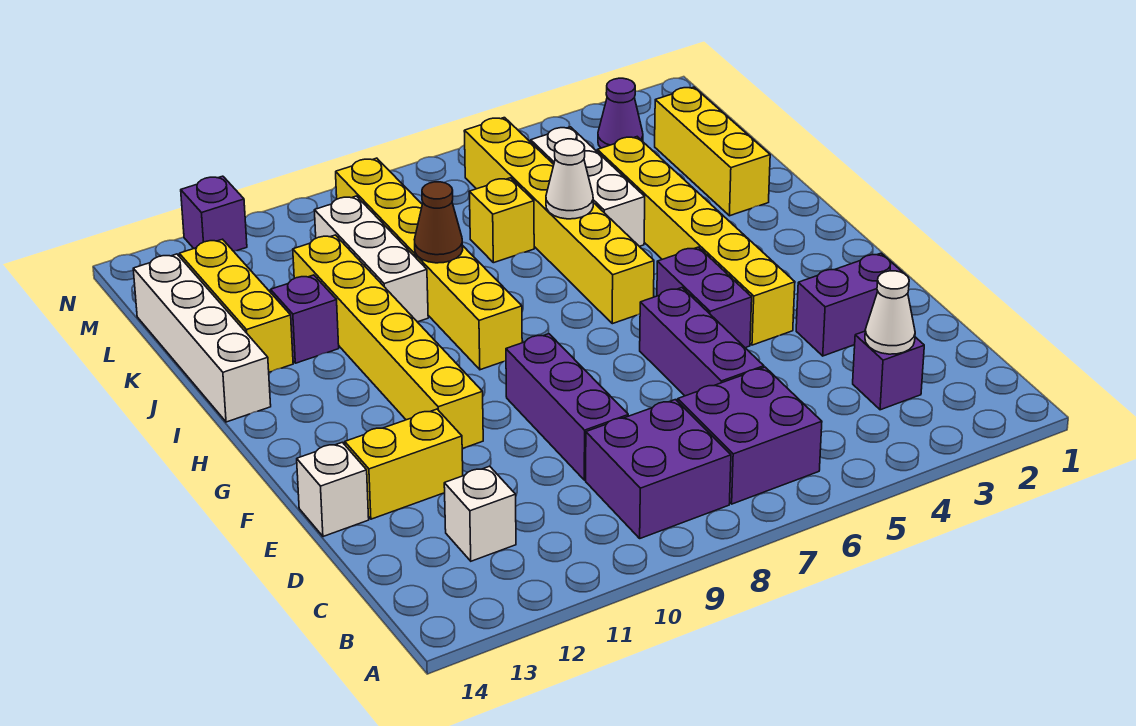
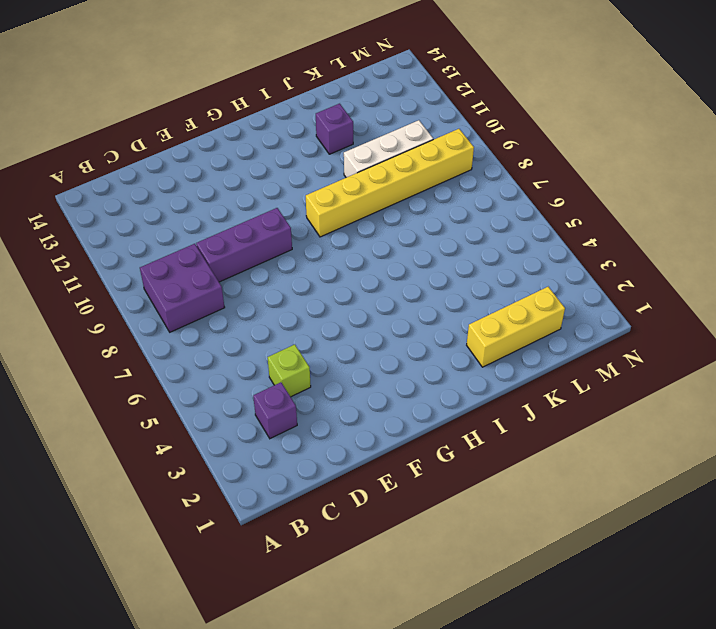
lime brick D4 level 1 -> none
none -> purple brick B6:C7 level 1
none -> white brick C12 level 1
none -> purple brick D6:F6 level 1

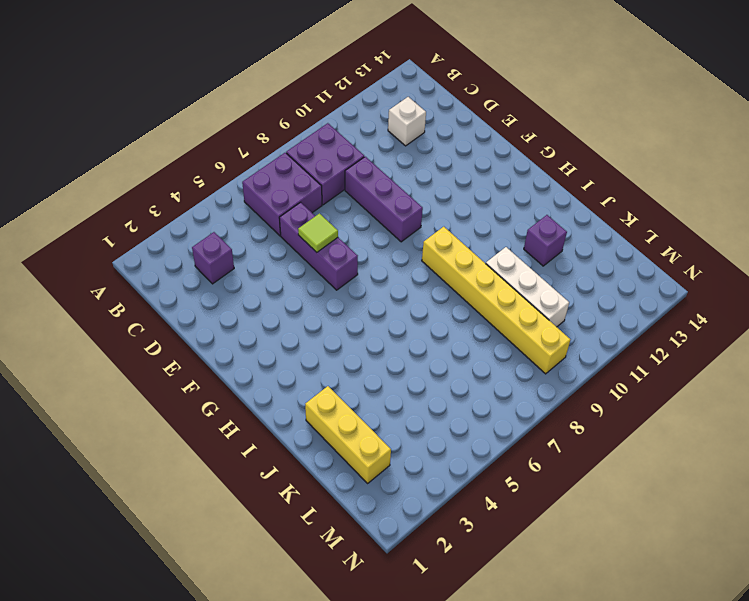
lime tile E6 level 2 -> none
none -> purple brick E2:E3 level 1
none -> yellow brick E12:E13 level 1
none -> white brick E14 level 1

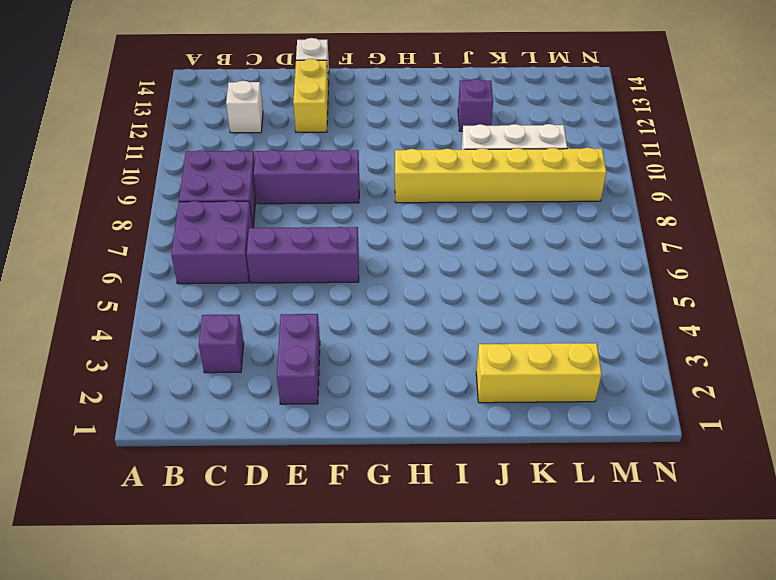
none -> yellow brick F4:K4 level 1
none -> purple brick F5:G5 level 1
none -> yellow brick F11:K11 level 1

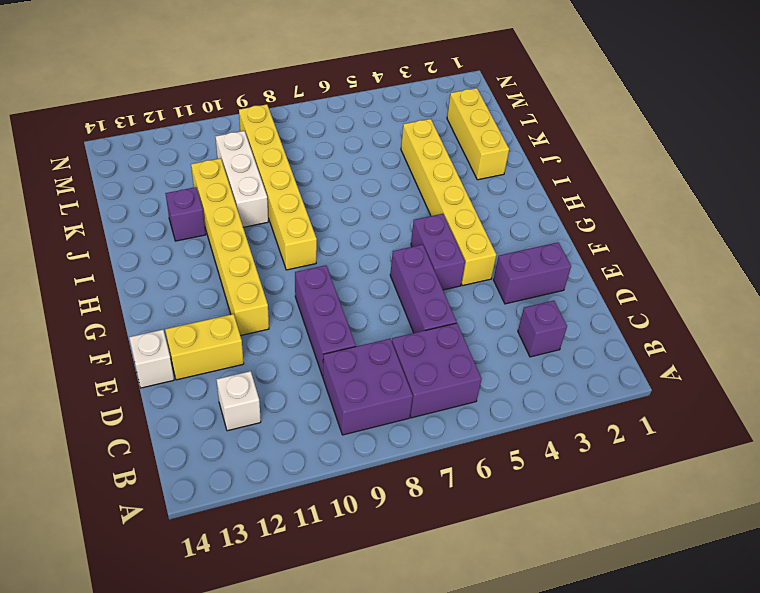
none -> yellow brick H6:M6 level 1
none -> white brick I14:L14 level 1
none -> white brick J5:L5 level 1

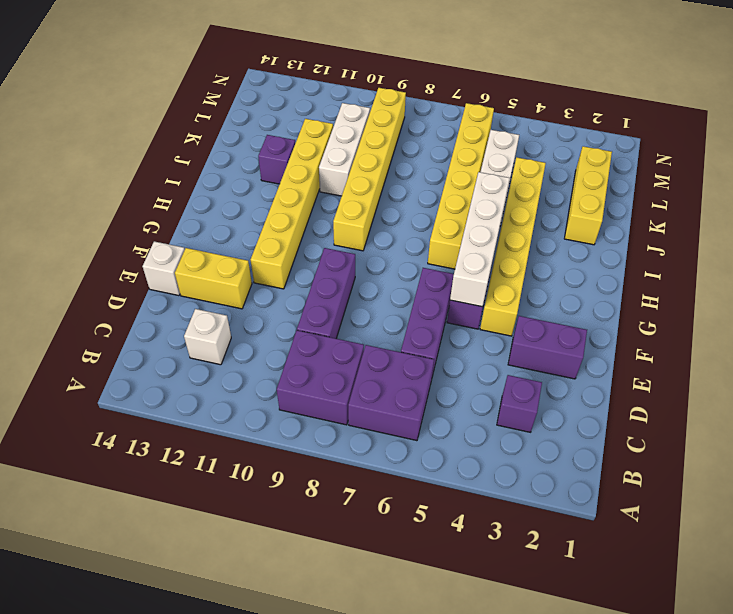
white brick F5:I5 level 2 -> white brick I14:L14 level 1
none -> yellow brick J13:L13 level 1
none -> yellow brick K7 level 1
none -> purple cone M3 level 1

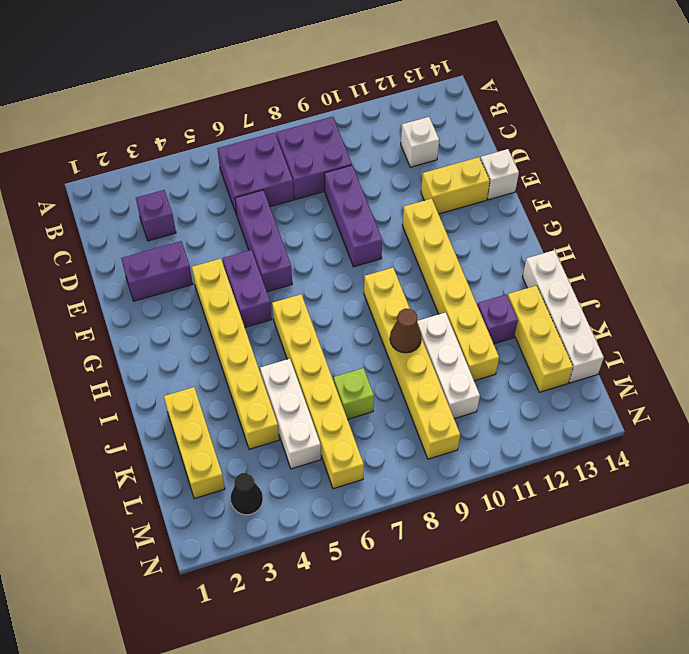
lime brick K7 level 1 -> yellow brick K7 level 1
black cone M3 level 1 -> purple cone M3 level 1
none -> purple brick N12 level 1
none -> white cone C3 level 2
none -> white cone J6 level 2

